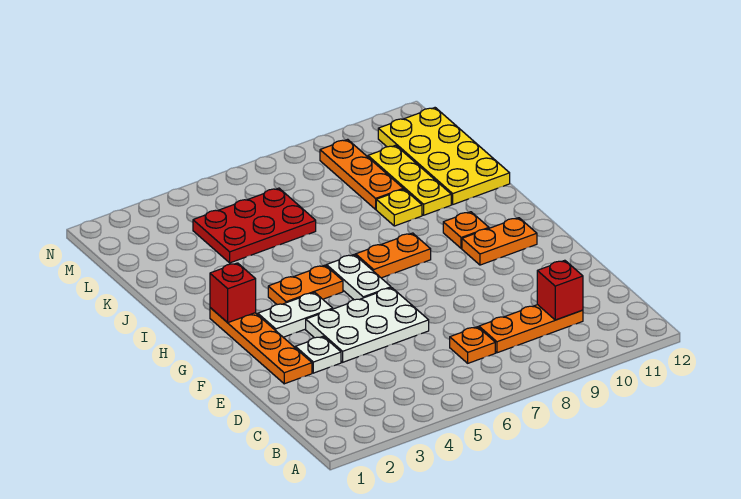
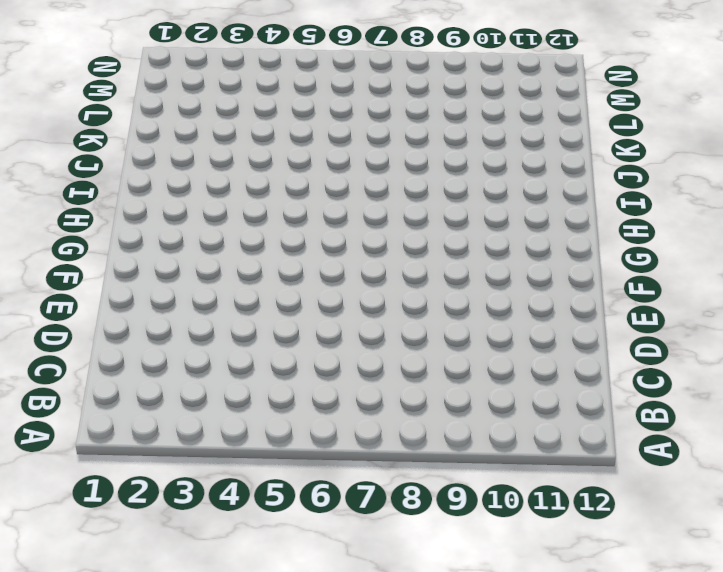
none -> orange plate C7 level 1
none -> orange plate C8:C10 level 1
none -> orange plate E2:H2 level 1

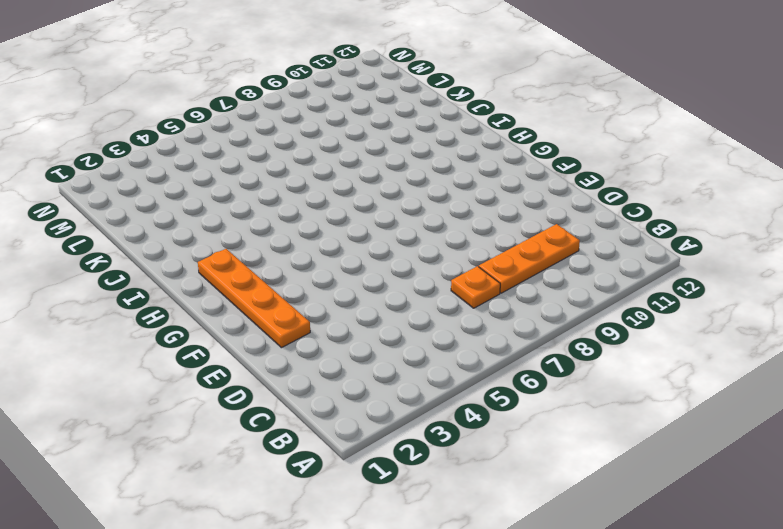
none -> white plate E3 level 1
none -> white plate E4:F6 level 1
none -> white plate G3:G4 level 1

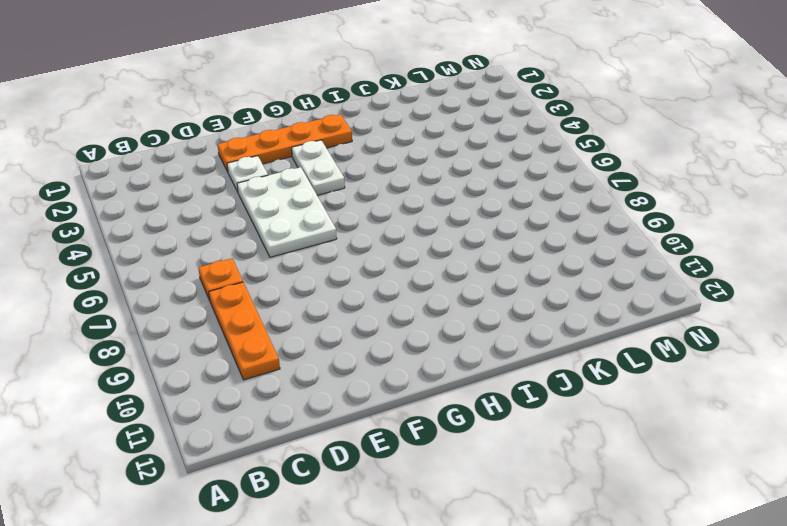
none -> white plate G6:H6 level 1
none -> orange plate G10:G11 level 1
none -> orange plate H4:H5 level 1

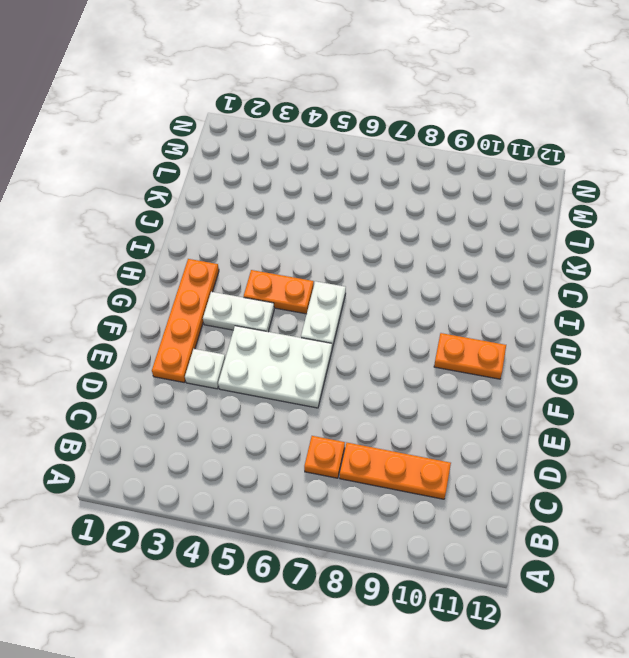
none -> orange plate H7:H8 level 1
none -> orange plate H10 level 1
none -> yellow plate J9 level 1

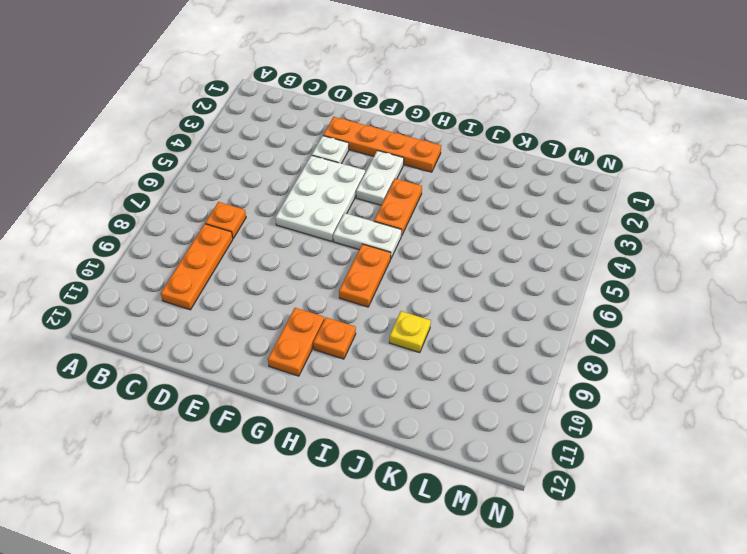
none -> yellow plate J10:L10 level 1
none -> yellow plate J11:M12 level 1
none -> red plate K4:L6 level 1

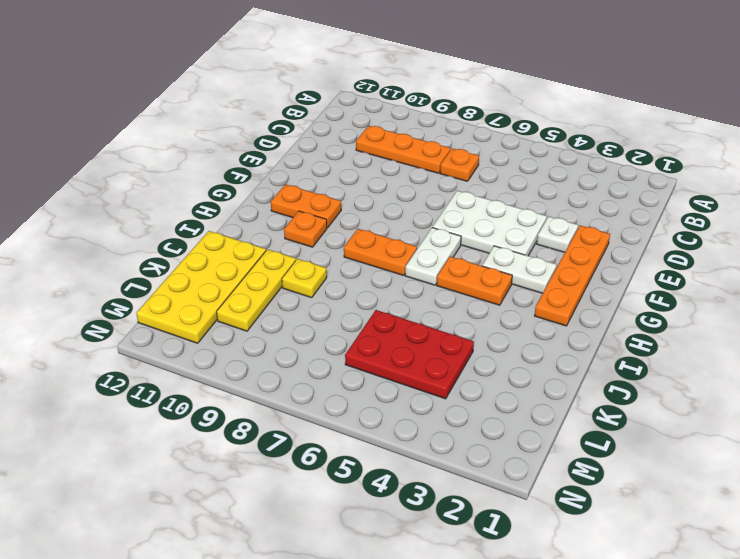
none -> orange plate K9:M9 level 1
none -> red brick C10 level 2
none -> red brick H2 level 2

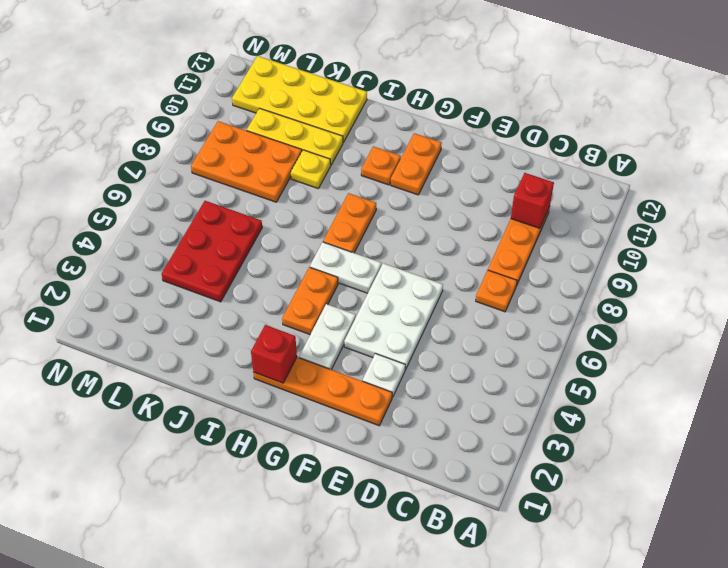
orange plate K8:M9 level 1 -> orange plate K9:M9 level 1

